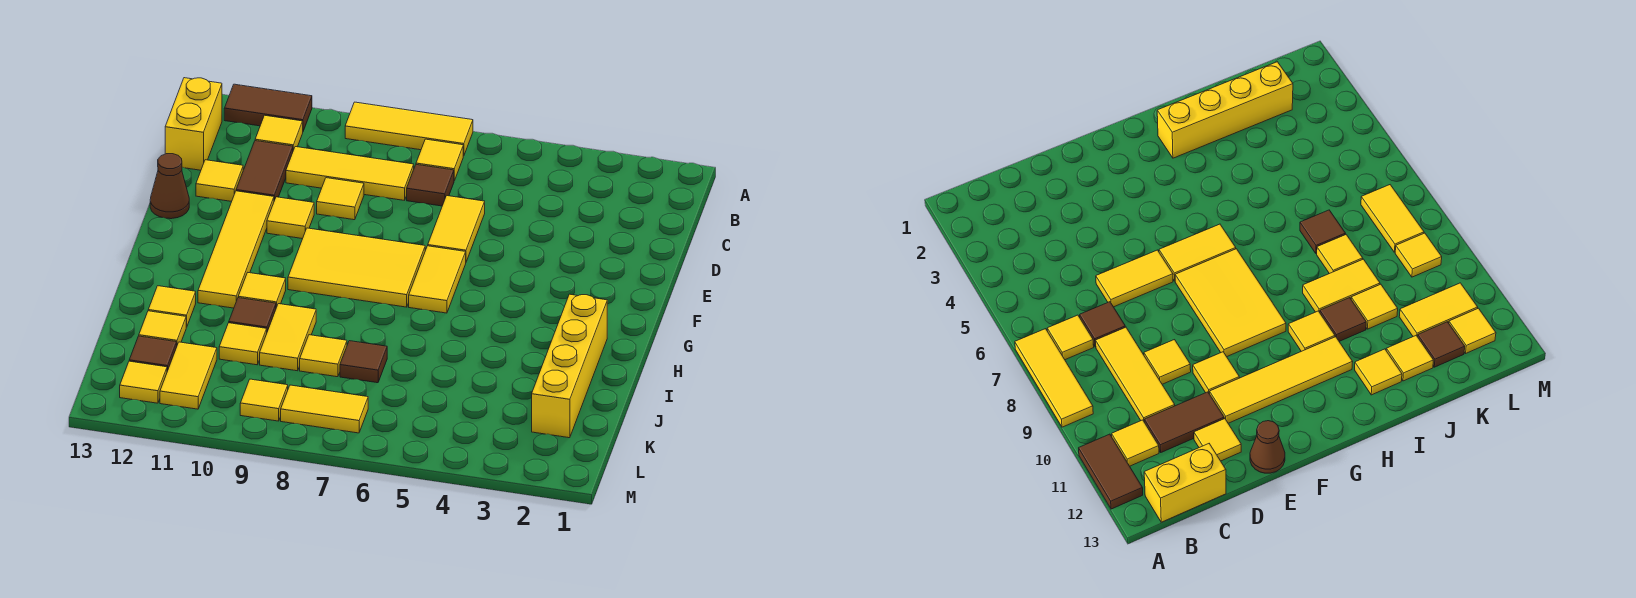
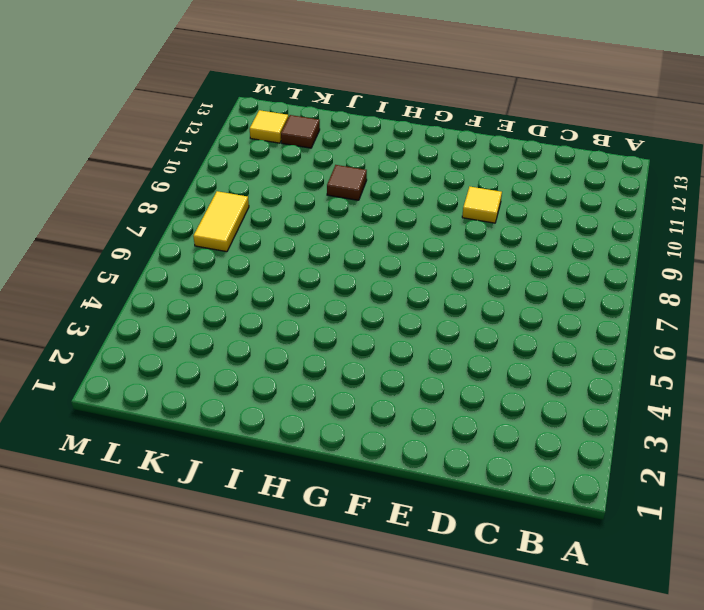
none -> yellow tile A7:A9 level 1
none -> brown tile A11:A12 level 1
none -> yellow tile B7 level 1
none -> yellow tile B11 level 1

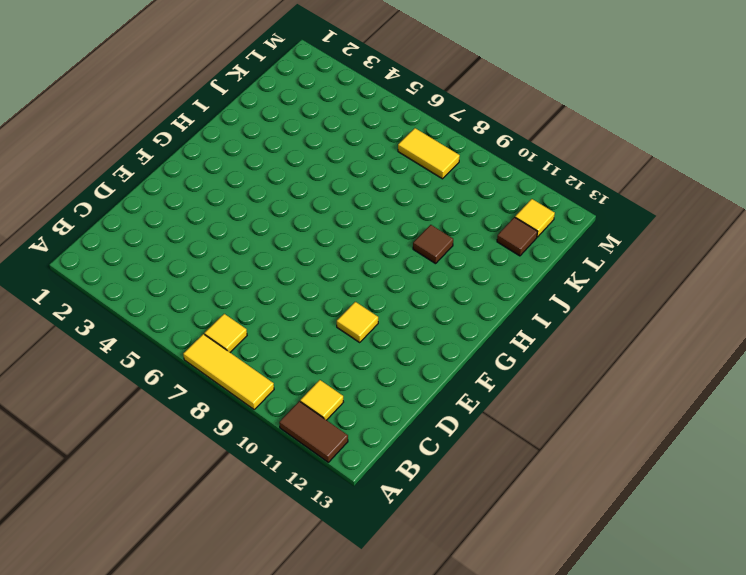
none -> yellow brick B13:C13 level 1
none -> brown tile C7 level 1
none -> yellow tile C8:C10 level 1
none -> brown tile C11:D11 level 1

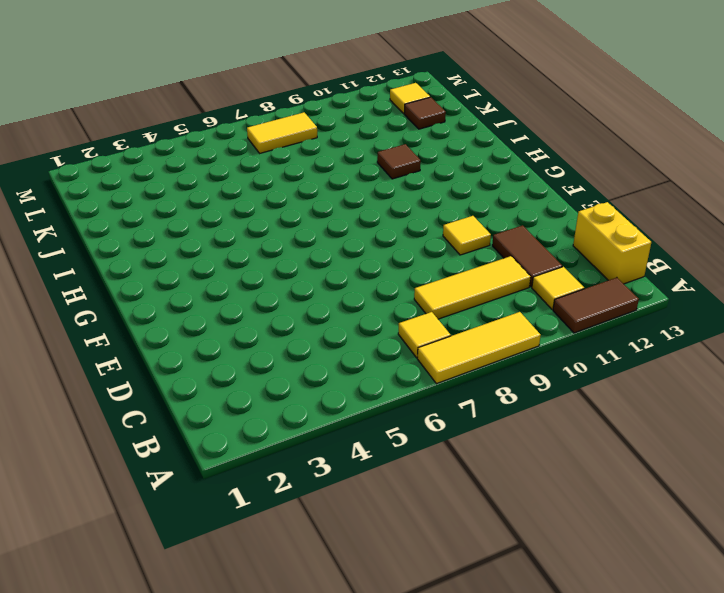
none -> brown tile C7 level 1
none -> yellow tile D6:E6 level 1
none -> yellow tile D9 level 1
none -> yellow tile D12 level 1

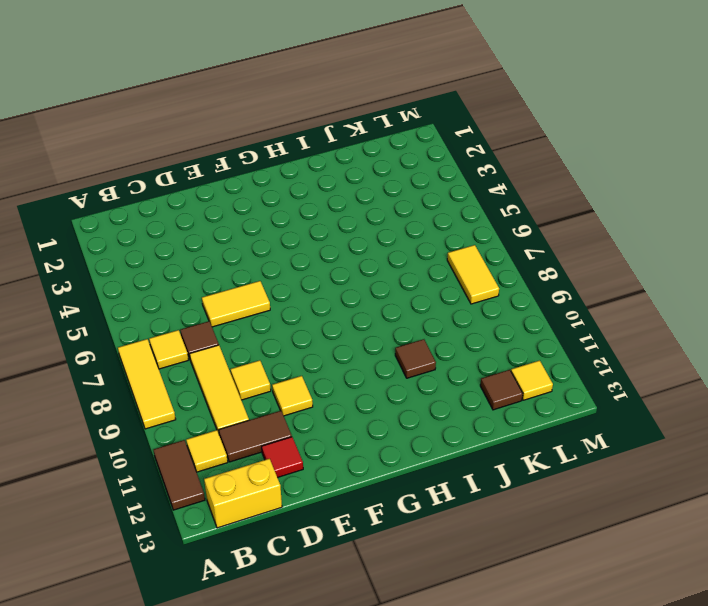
red tile D12 level 1 -> yellow tile D12 level 1
none -> yellow tile E11:H11 level 1
none -> brown cone E13 level 1
none -> yellow tile F6:G6 level 1
none -> yellow tile F7:G9 level 1

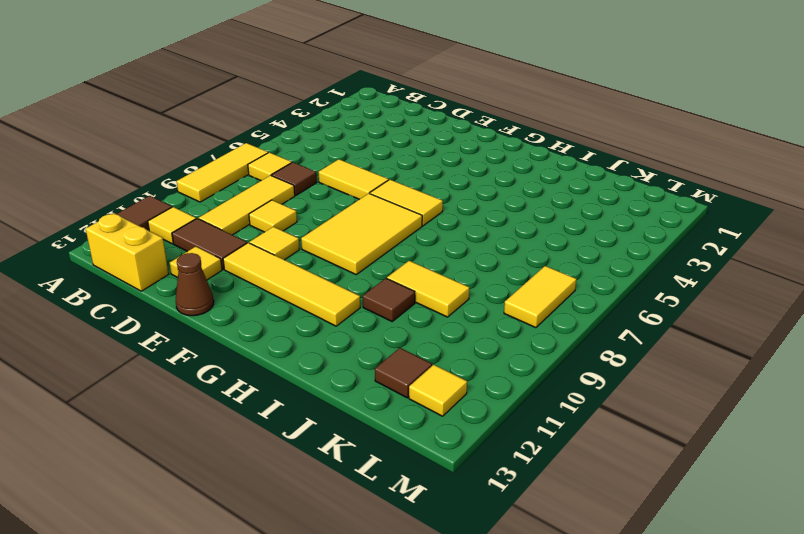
none -> yellow brick H2:K2 level 1
none -> yellow tile H10 level 1
none -> yellow tile I12 level 1
none -> brown tile J7 level 1

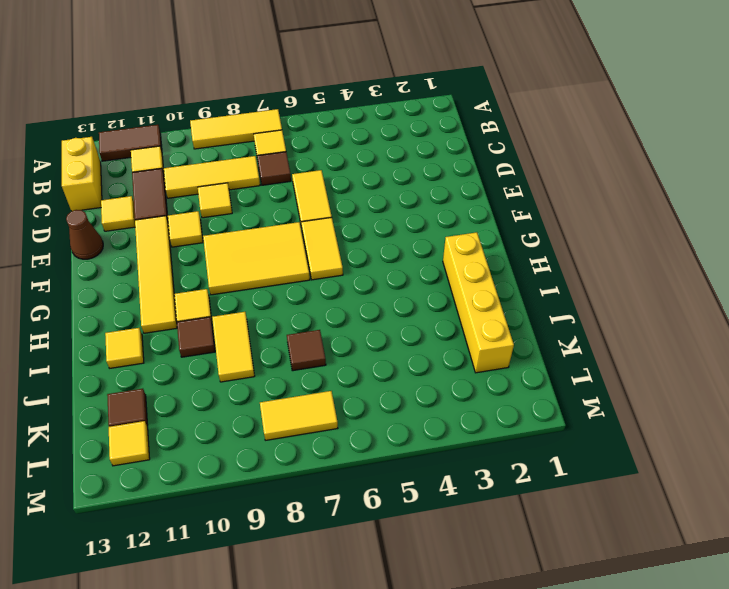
none -> yellow tile J8 level 1
none -> yellow tile J10 level 1
none -> yellow tile J12 level 1
none -> yellow tile K11:L11 level 1

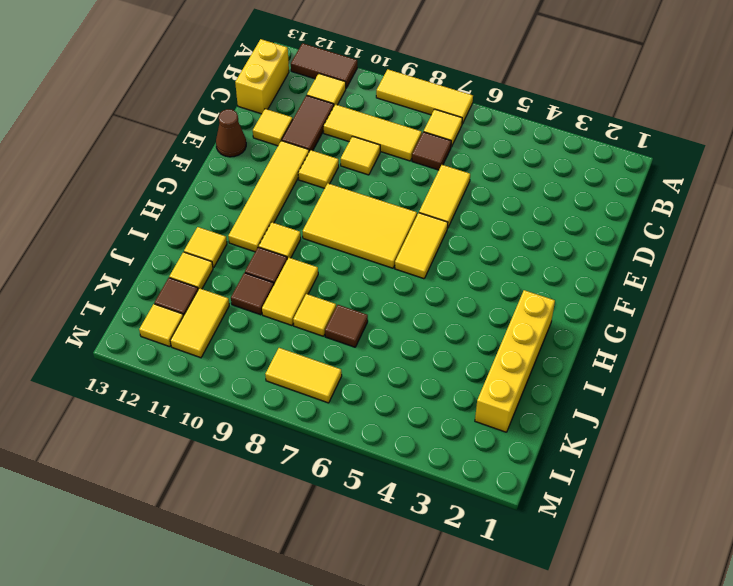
brown tile J10 level 1 -> yellow tile J10 level 1
none -> yellow tile L9 level 1

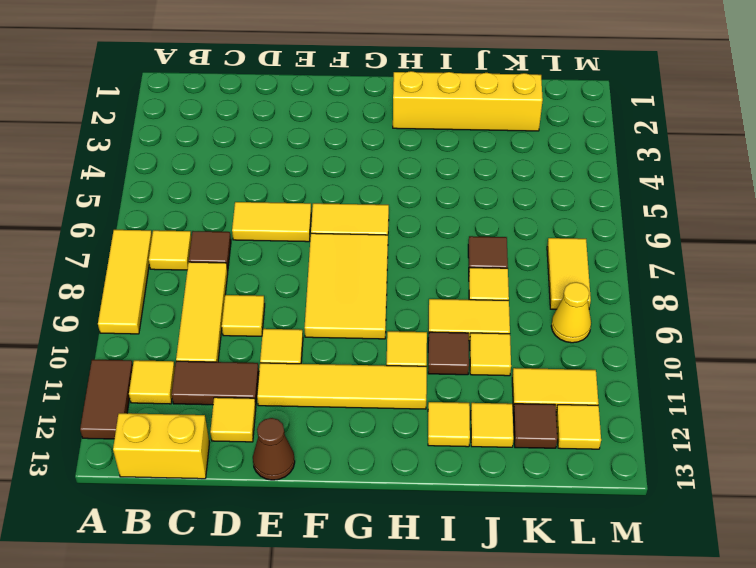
yellow cone L9 level 1 -> yellow tile L9 level 1

